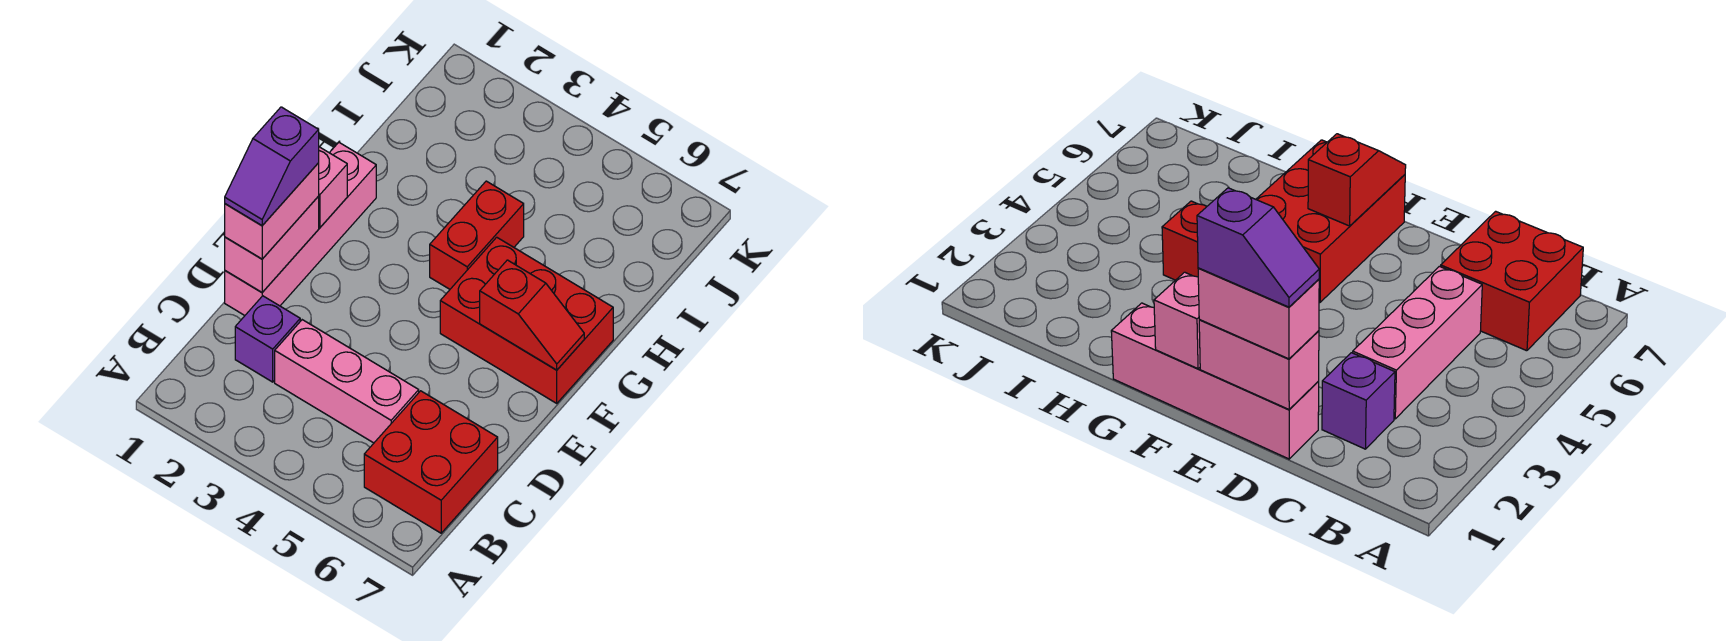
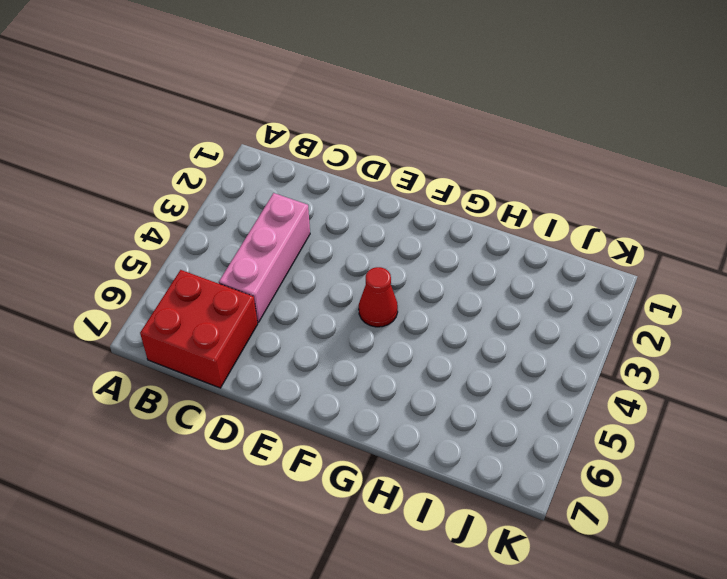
red cone F4 level 1 -> none
none -> purple brick C2 level 1
none -> pink brick D1:G1 level 1

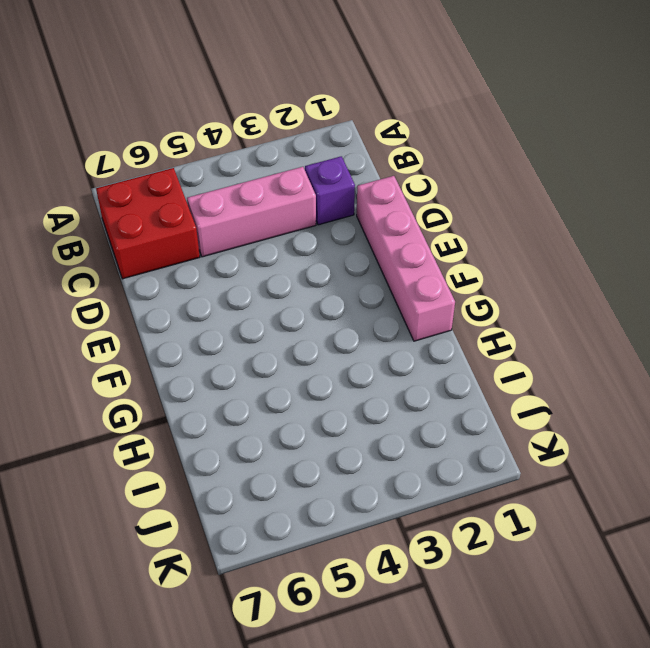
none -> red brick F5:G7 level 1
none -> red brick G4:H4 level 1

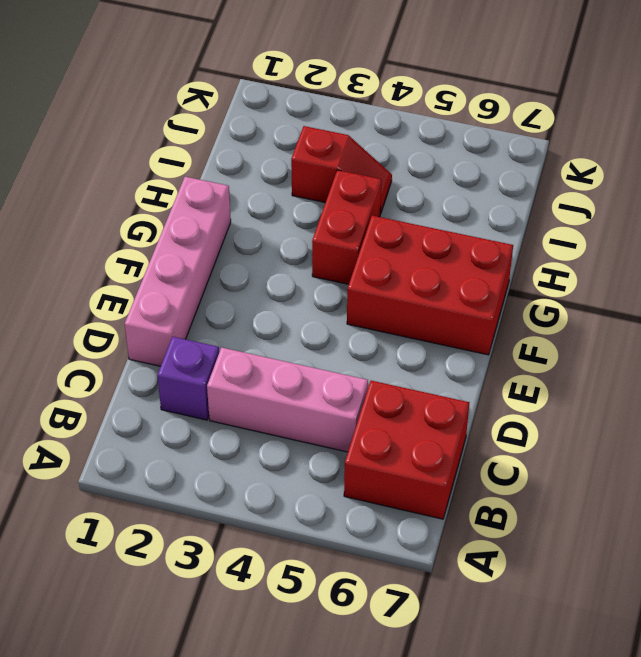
red slope I3:I4 level 1 top 3 -> red slope F6:F7 level 2 top 6
none -> pink brick D1:E1 level 2
none -> pink brick F1 level 2

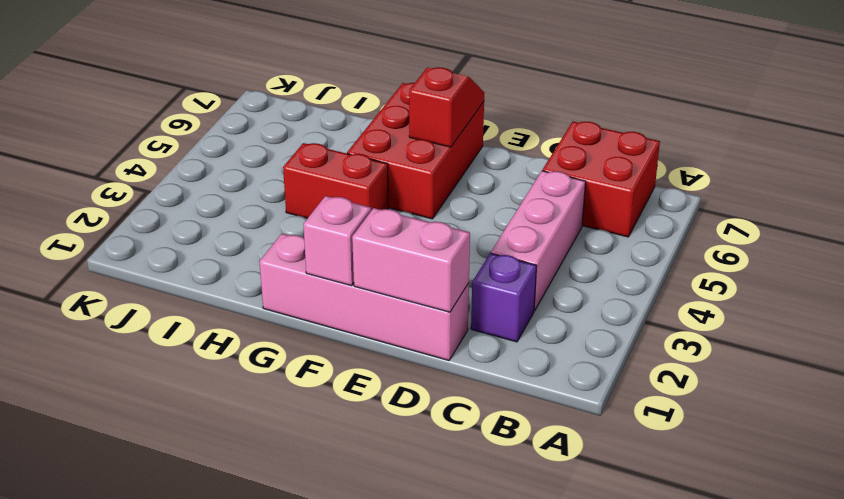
none -> pink brick D1:E1 level 3
none -> purple slope D1:E1 level 4 top E

